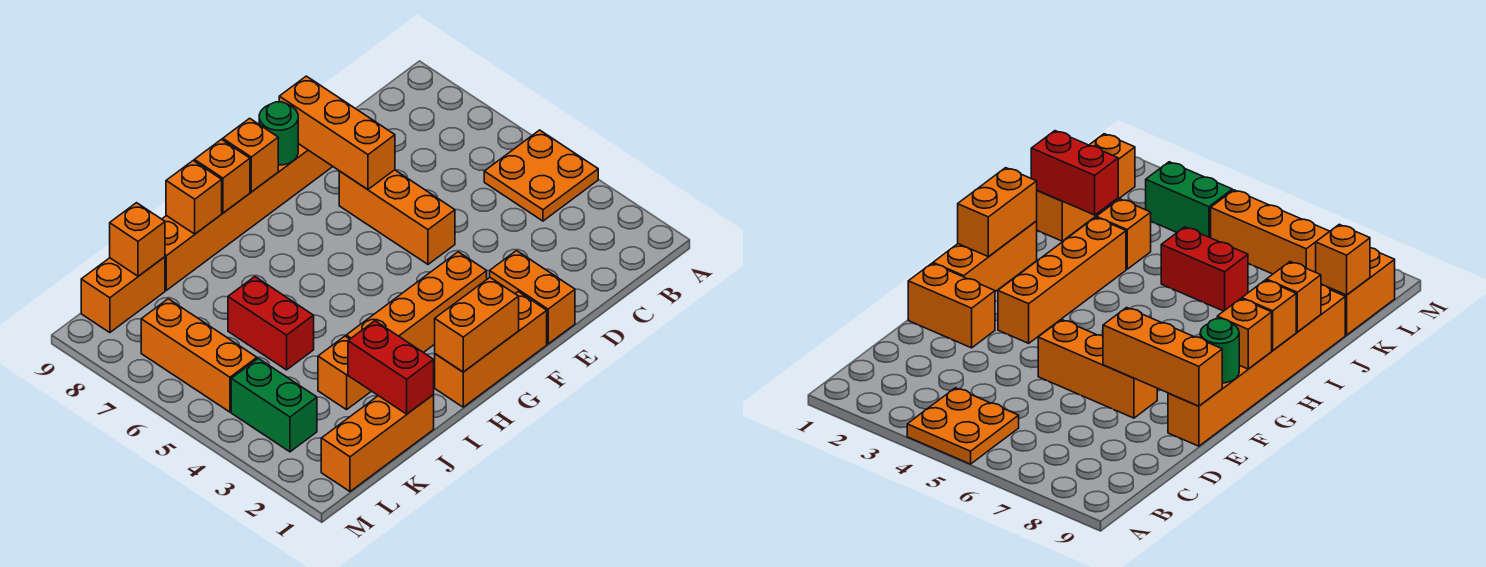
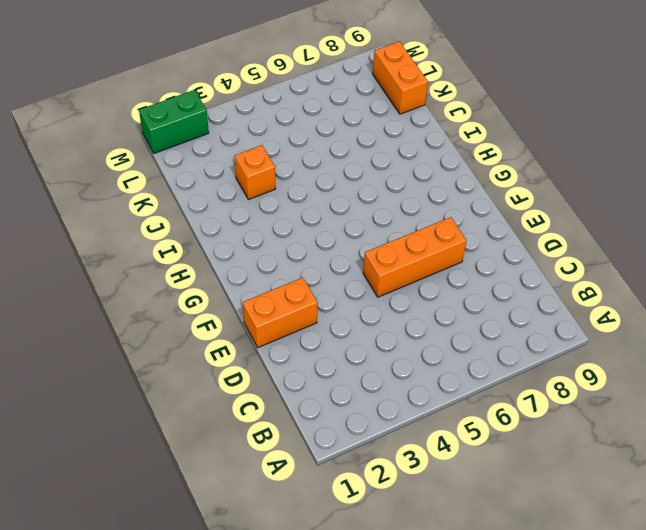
green brick M1:M2 level 1 -> green brick L3:L4 level 1
none -> orange plate A4:B5 level 1
none -> orange brick E9:J9 level 1
none -> orange brick F1:H1 level 1

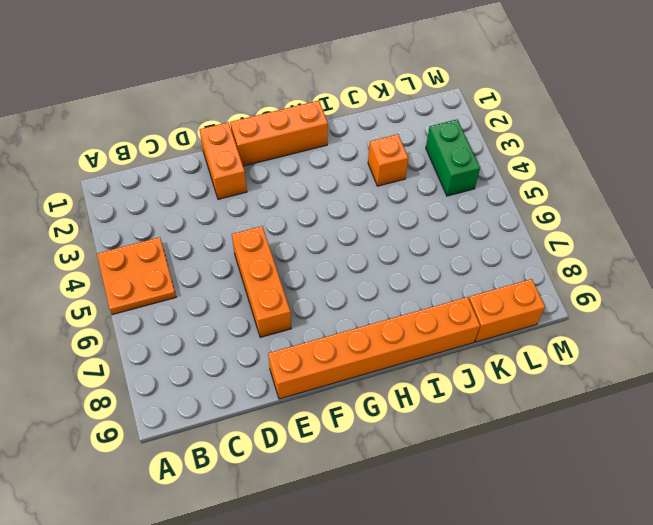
none -> orange brick F3:I3 level 1
none -> orange brick J1:L1 level 1
none -> red brick J5:J6 level 1

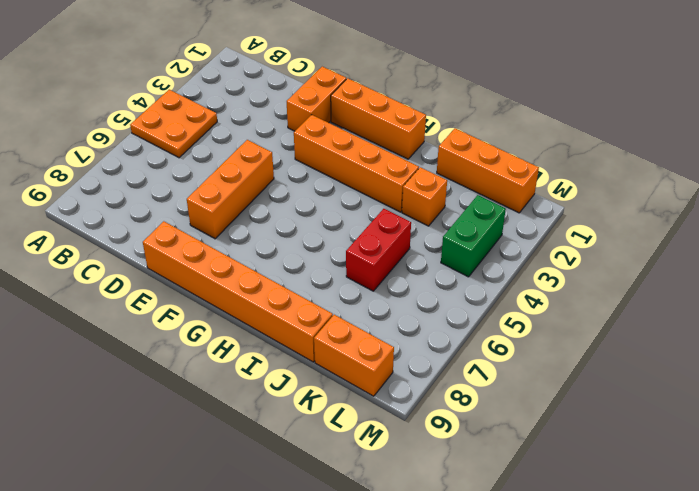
none -> orange brick L5:L7 level 1
none -> orange brick E7:E9 level 2
none -> green round brick F9 level 2

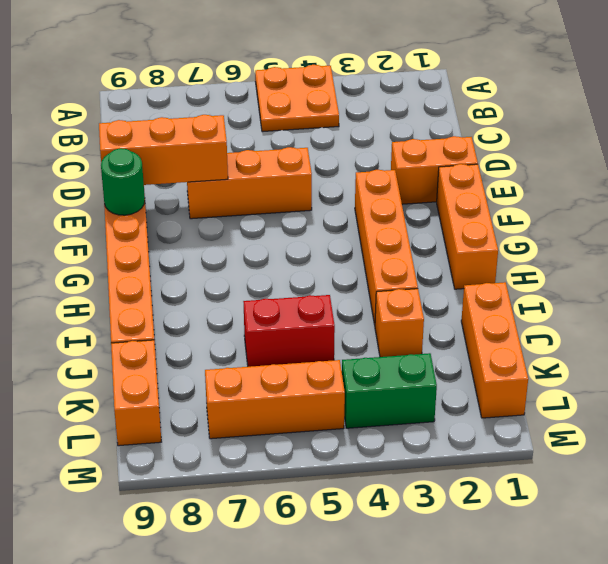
none -> orange brick G1:H1 level 2
none -> orange brick G9 level 2
none -> orange brick H9 level 2

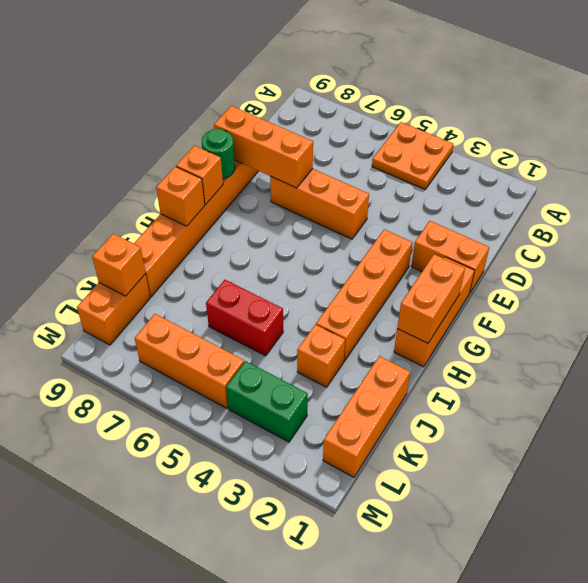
none -> orange brick I9 level 2
none -> red brick J1:J2 level 2

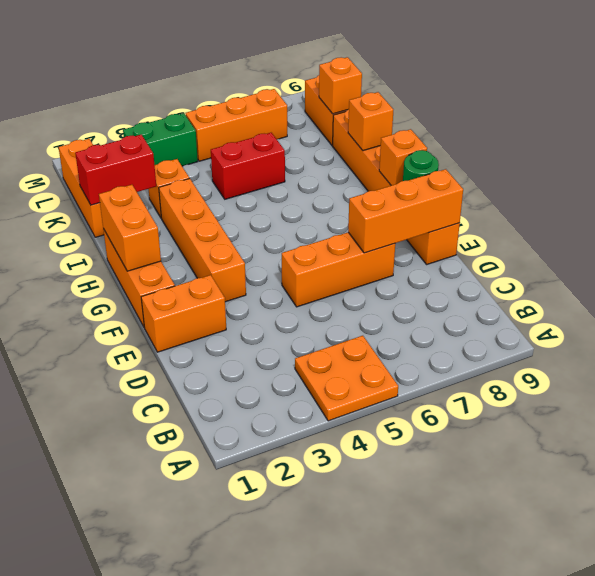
none -> orange brick H9 level 2

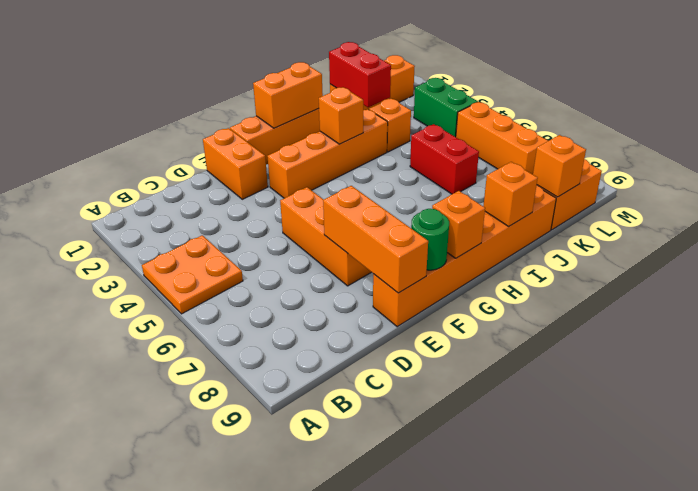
orange brick H3 level 2 -> orange brick H9 level 2

